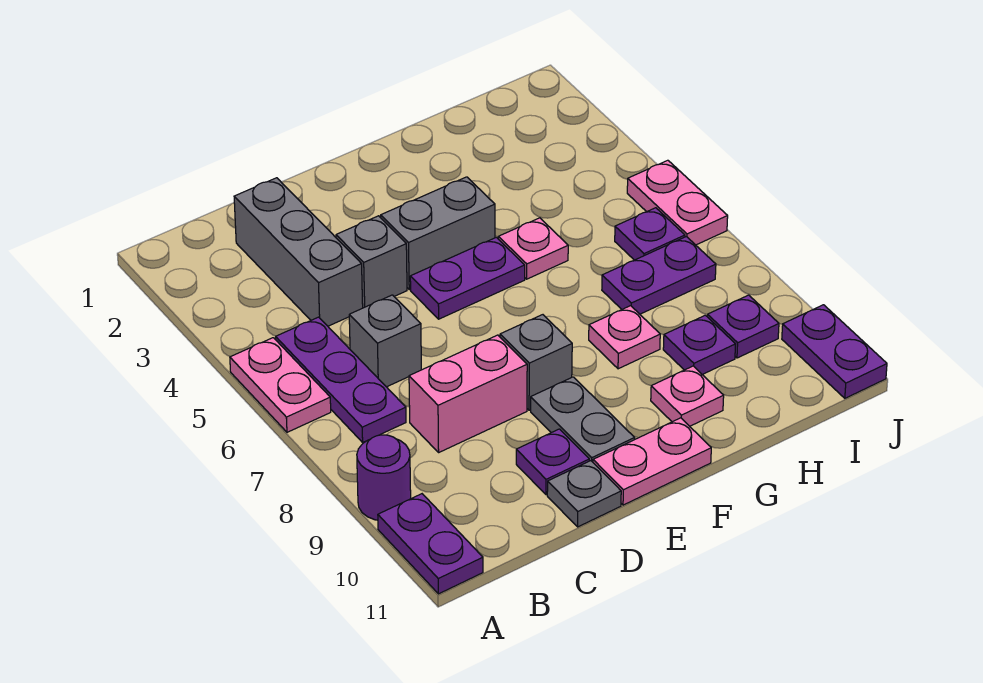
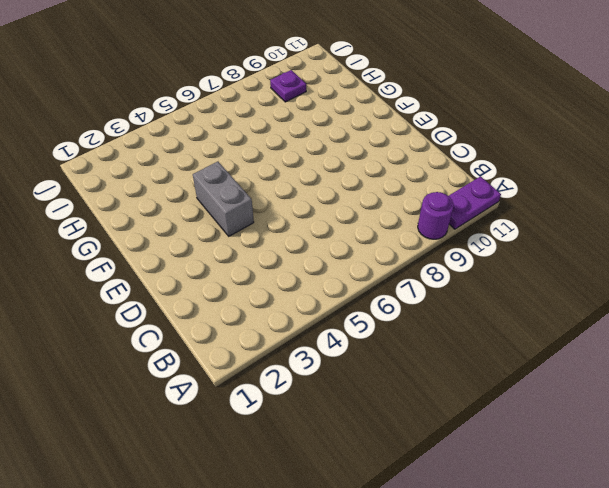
none -> pink plate A5:A6 level 1
none -> purple plate B5:B7 level 1
none -> grey brick C2:C4 level 1

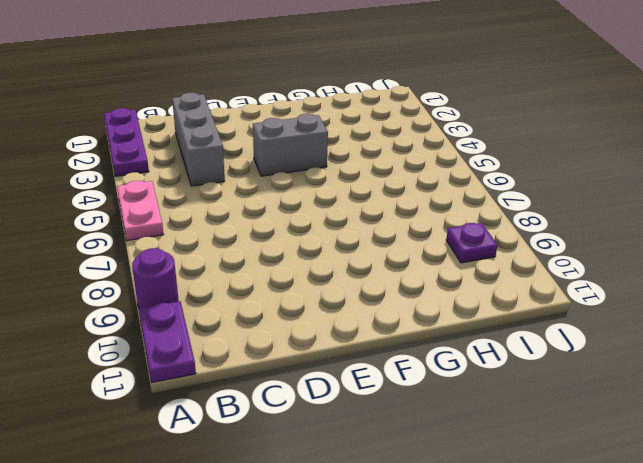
purple plate A1:A3 level 1 -> purple plate B5:B7 level 1
none -> grey brick C6 level 1
none -> pink brick C8:D8 level 1
none -> grey brick D4 level 1

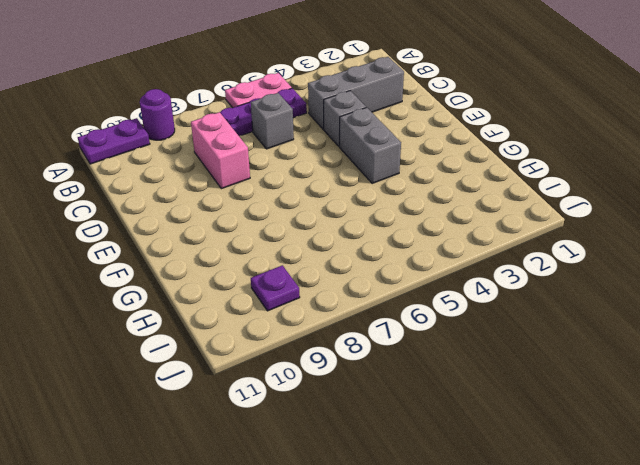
none -> purple plate D10 level 1
none -> grey plate D11 level 1
none -> purple plate E5:F5 level 1

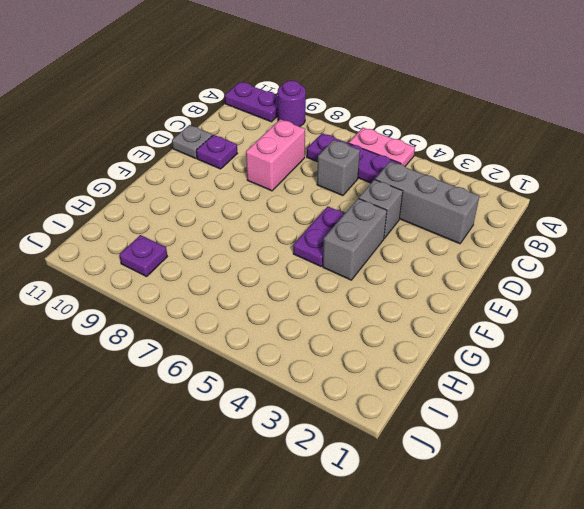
none -> grey brick E8 level 1
none -> grey plate E9:E10 level 1
none -> pink plate E11:F11 level 1

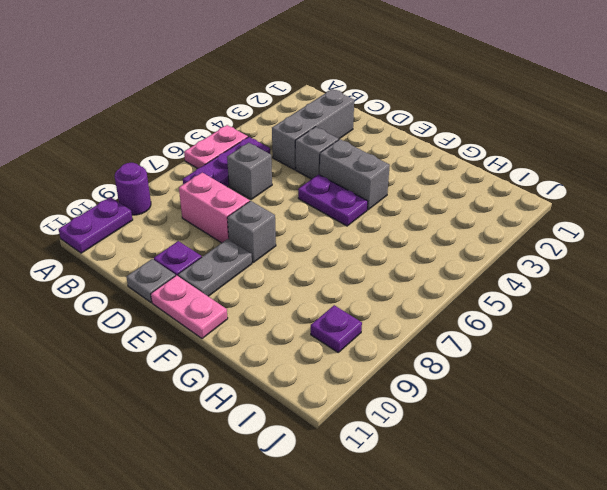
none -> pink plate G5 level 1
none -> pink plate G8 level 1
none -> pink plate G10 level 1

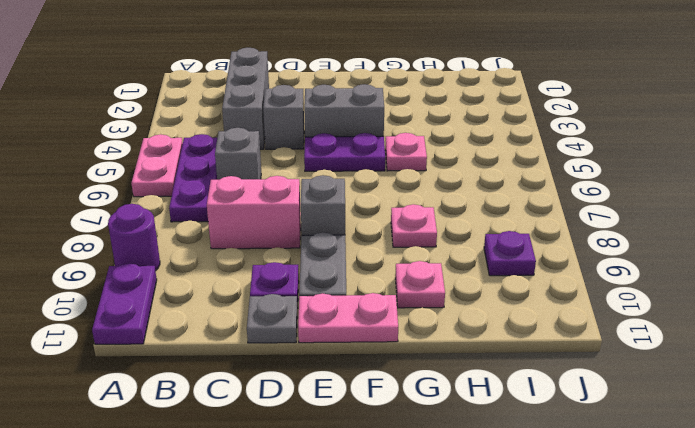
none -> purple plate H7:I7 level 1
none -> purple plate H9 level 1
none -> purple plate I6 level 1

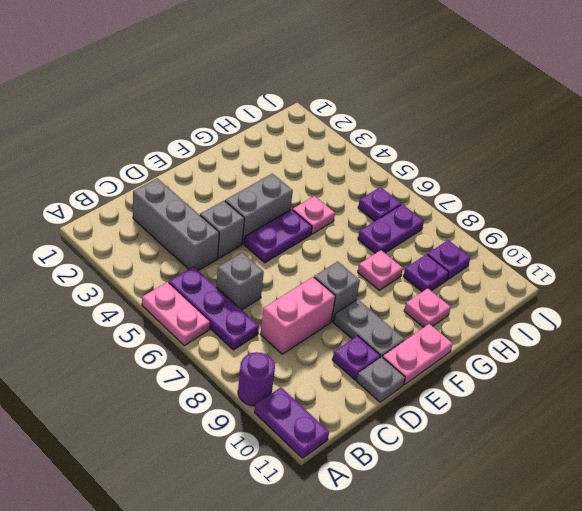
none -> pink plate J5:J6 level 1
none -> purple plate J10:J11 level 1

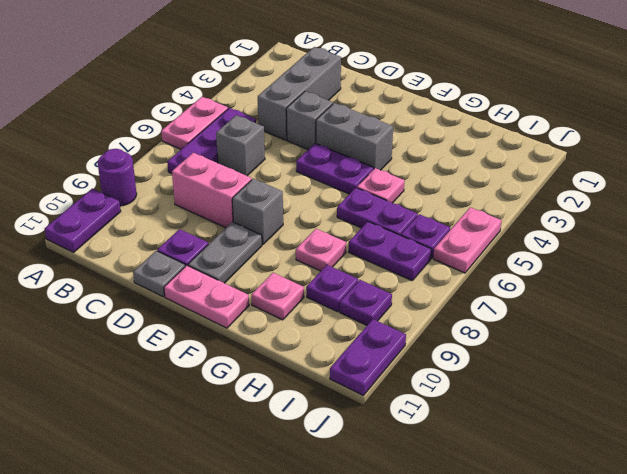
purple plate G6:H6 level 1 -> none

